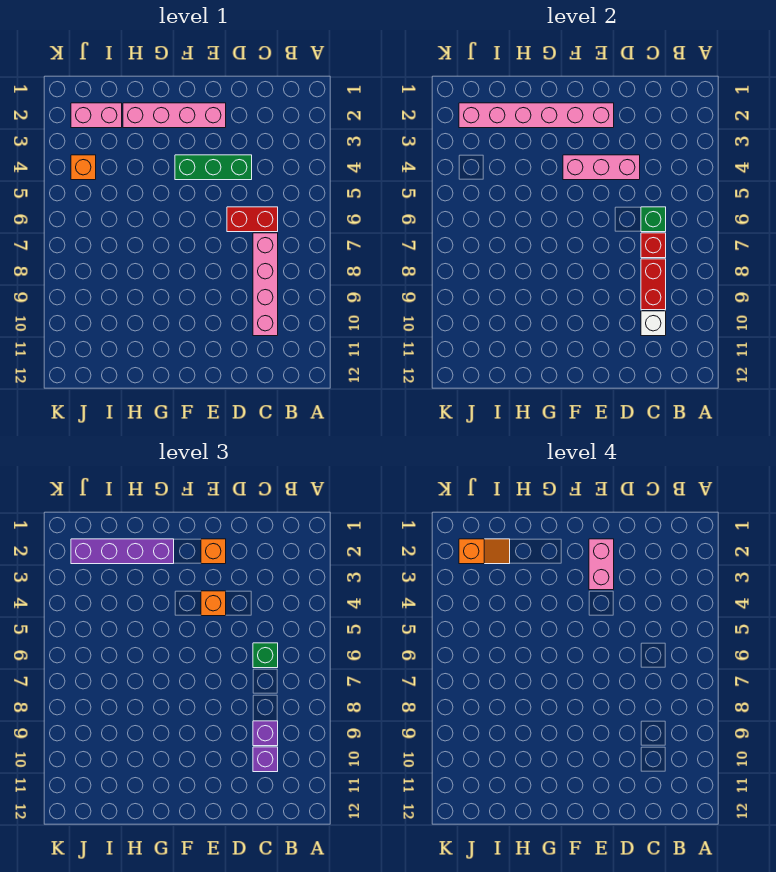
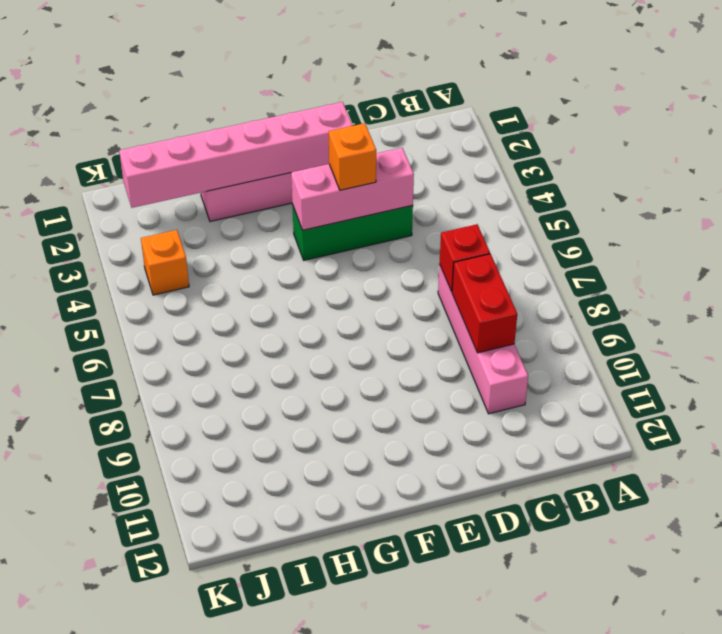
none -> red brick C6:D6 level 1
none -> pink brick I2:J2 level 1
none -> green brick C6 level 2

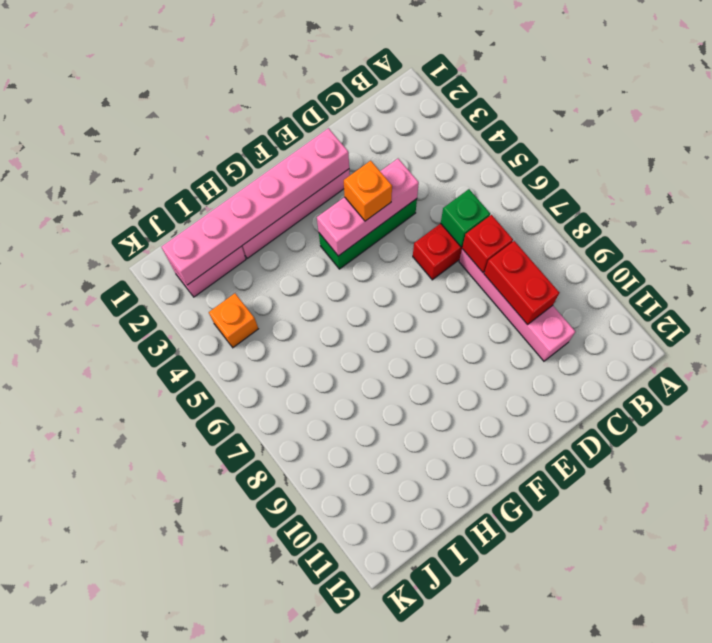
none -> white brick C10 level 2
none -> green brick C6 level 3
none -> purple brick C9 level 3

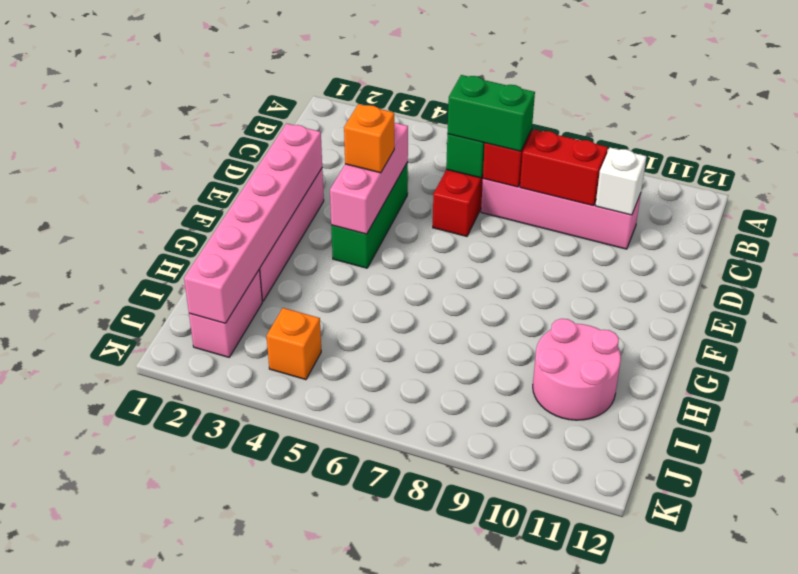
green brick C6:C7 level 3 -> green brick C6 level 3
pink round brick H10:I11 level 1 -> none
none -> purple brick C9 level 3
none -> purple brick C10 level 3
none -> orange brick E2 level 3

